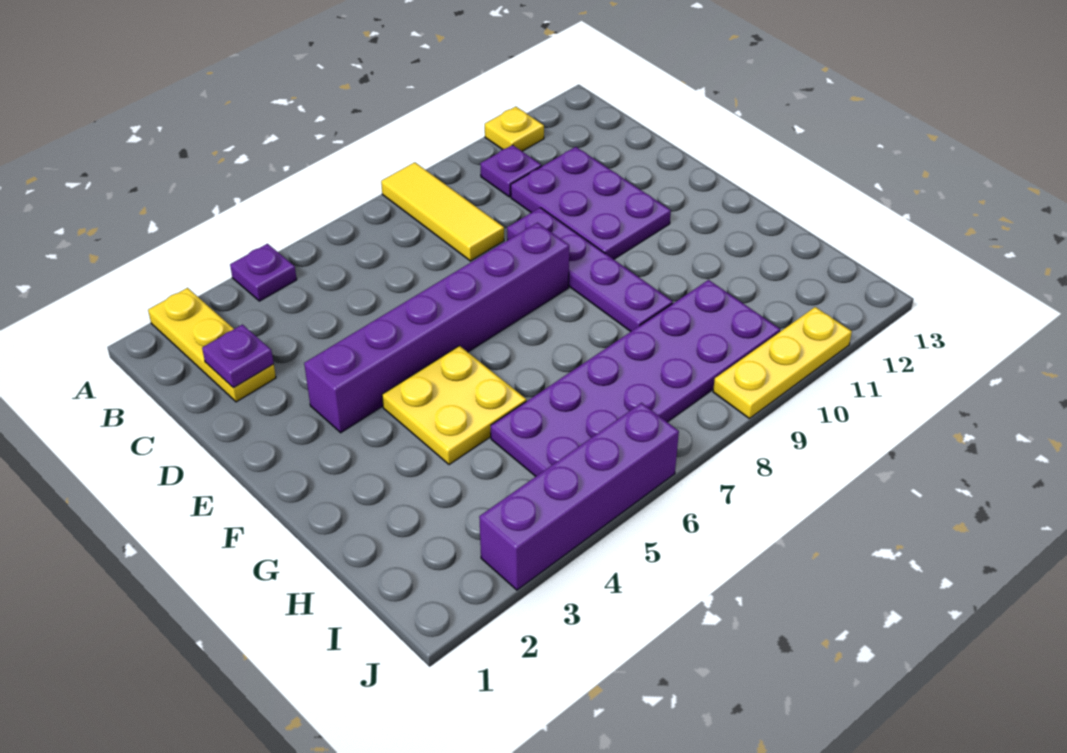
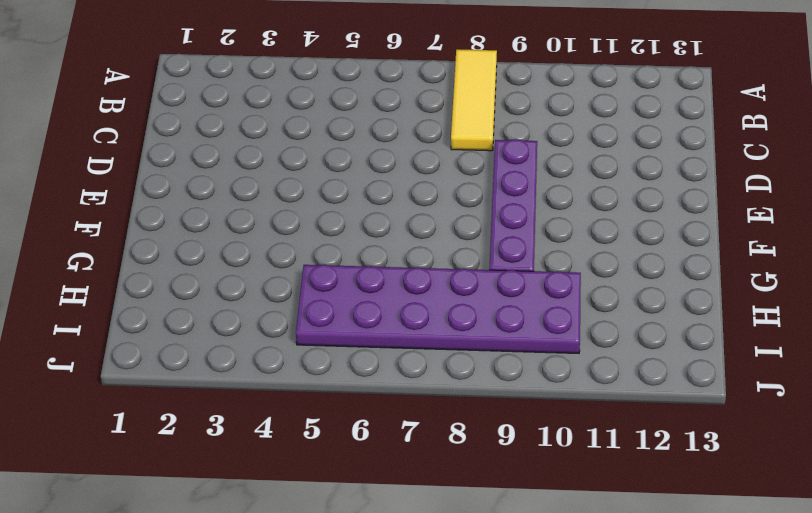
none -> yellow plate A2:C2 level 1
none -> purple plate A4 level 1
none -> yellow plate A11 level 1

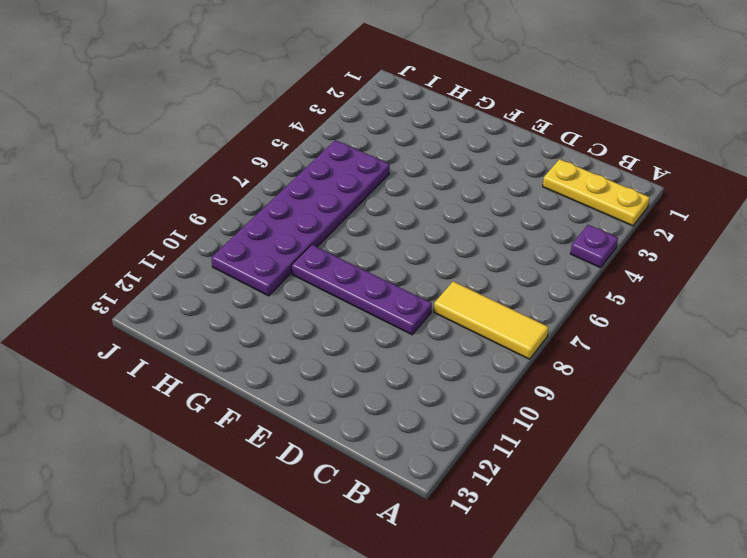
none -> yellow plate A11 level 1
none -> purple plate B10 level 1
none -> purple plate C10:E11 level 1

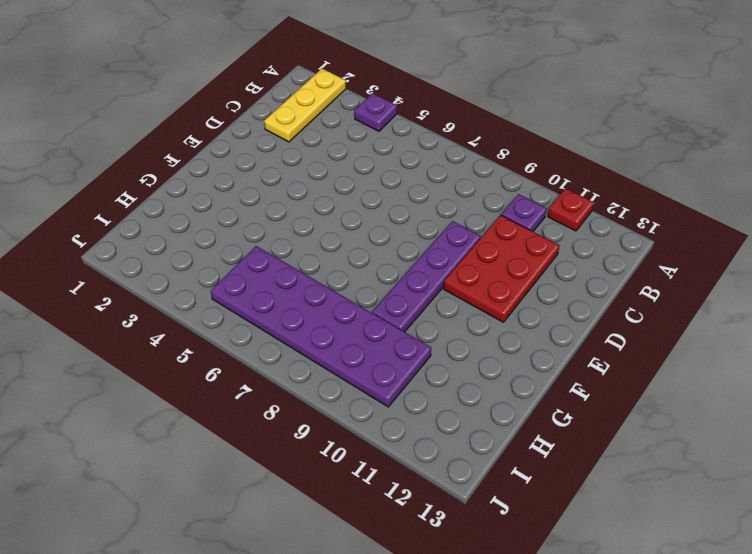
red plate A11 level 1 -> yellow plate A11 level 1
red plate C10:E11 level 1 -> purple plate C10:E11 level 1
none -> yellow tile A8:C8 level 1
none -> purple brick E3:E8 level 1
none -> yellow plate F4:G5 level 1

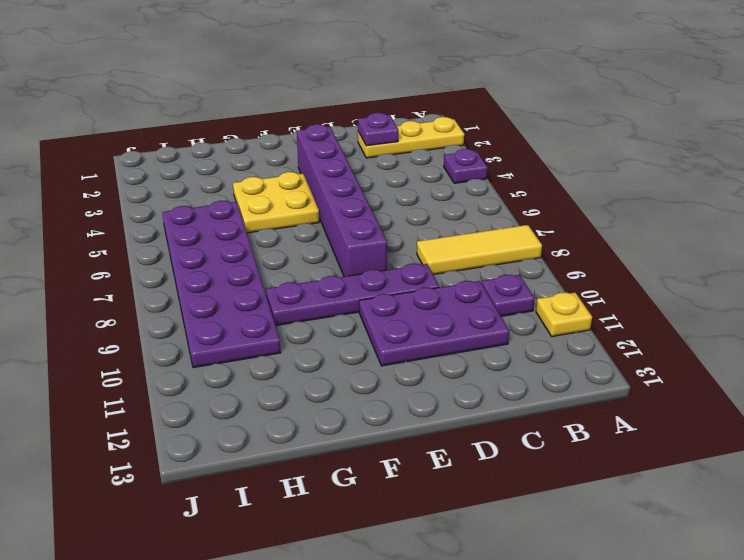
none -> purple brick J3:J6 level 1
none -> yellow plate J9:J11 level 1

